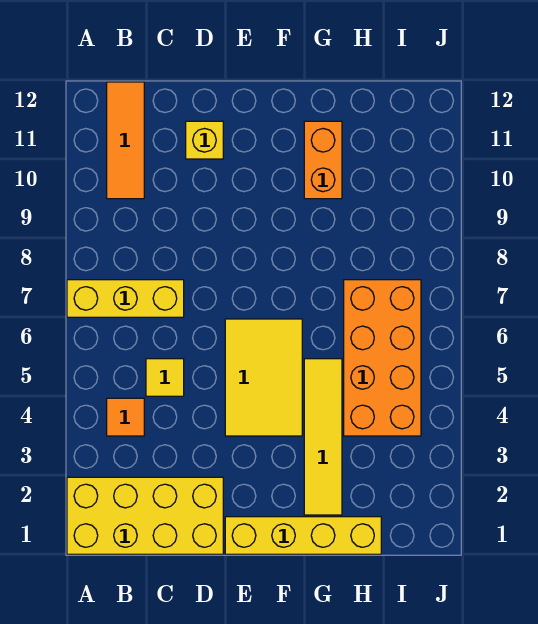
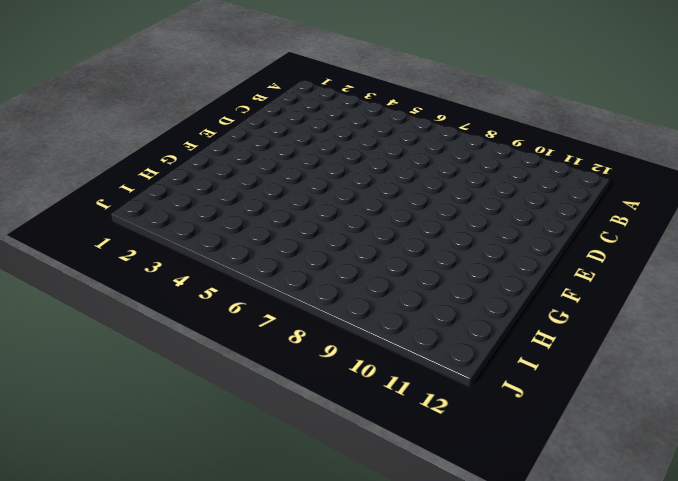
none -> yellow brick A1:D2 level 1
none -> yellow brick A7:C7 level 1

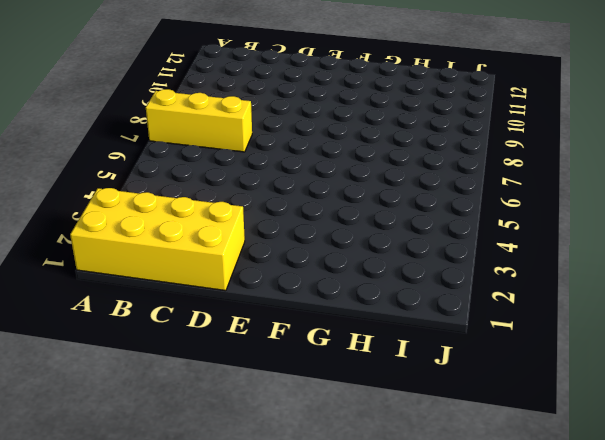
none -> orange tile B4 level 1
none -> orange tile B10:B12 level 1

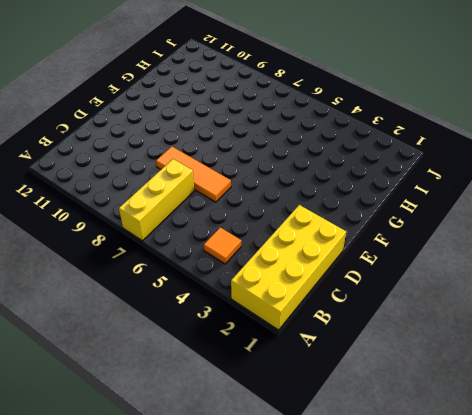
orange tile D6:D8 level 1 -> orange tile B10:B12 level 1
none -> yellow tile C5 level 1
none -> yellow brick D11 level 1

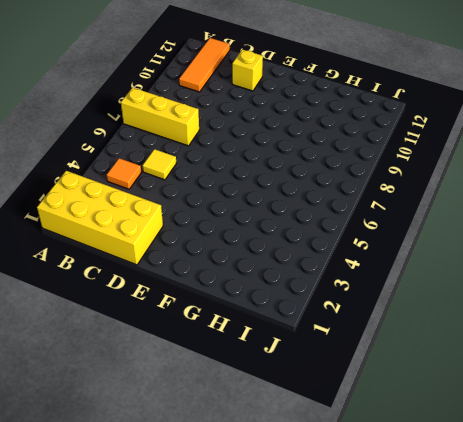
none -> yellow brick E1:H1 level 1
none -> yellow tile E4:F6 level 1

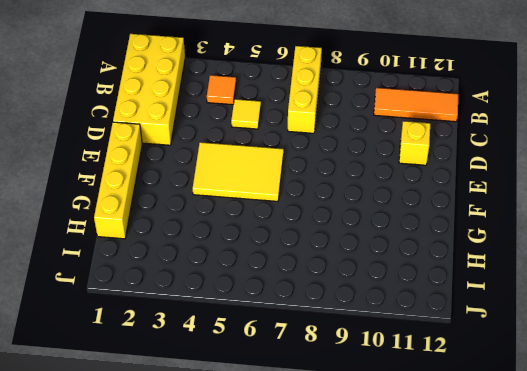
none -> yellow tile G2:G5 level 1
none -> orange brick G10:G11 level 1

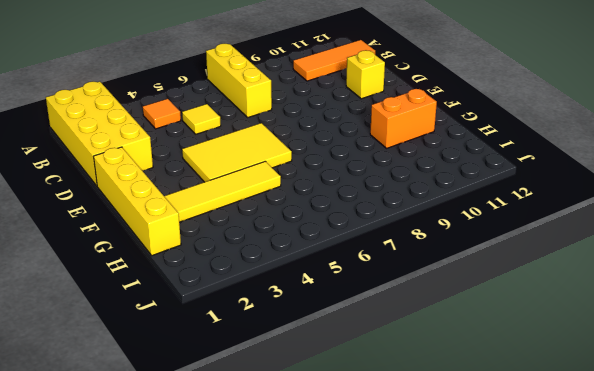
none -> orange brick H4:I7 level 1

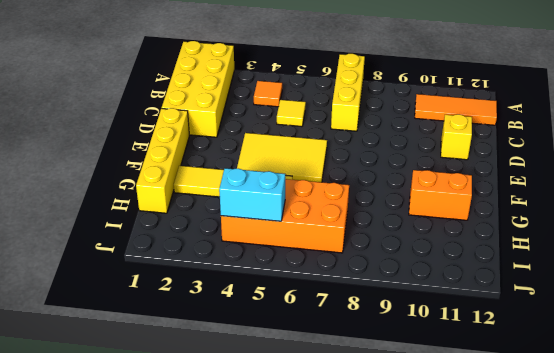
cyan brick I4:I5 level 2 -> none

